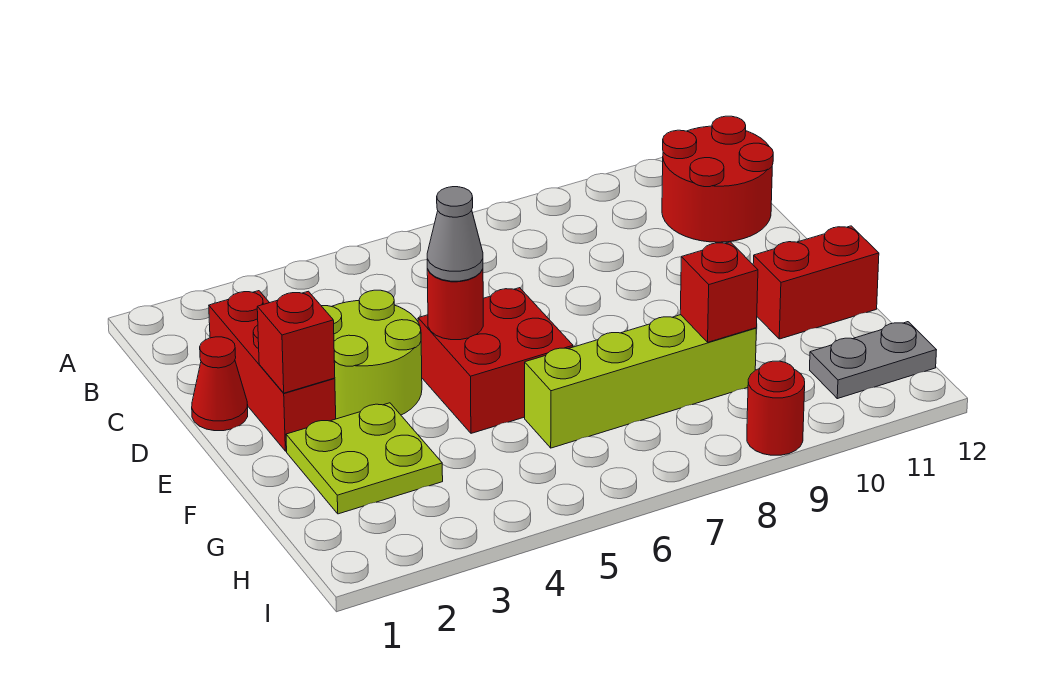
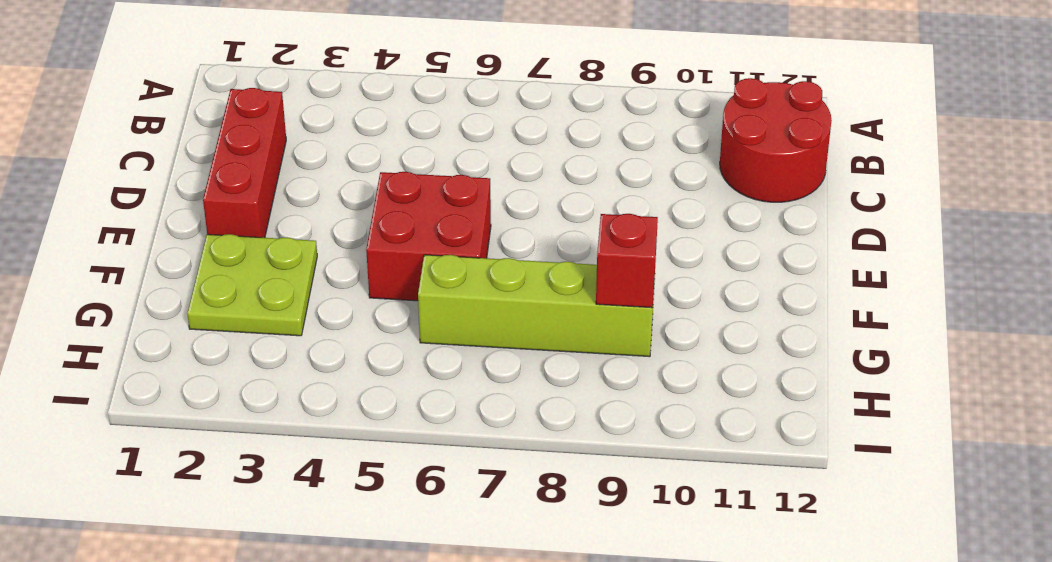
none -> red cone D1 level 1
none -> lime round brick D3:E4 level 1
none -> red brick F11:F12 level 1

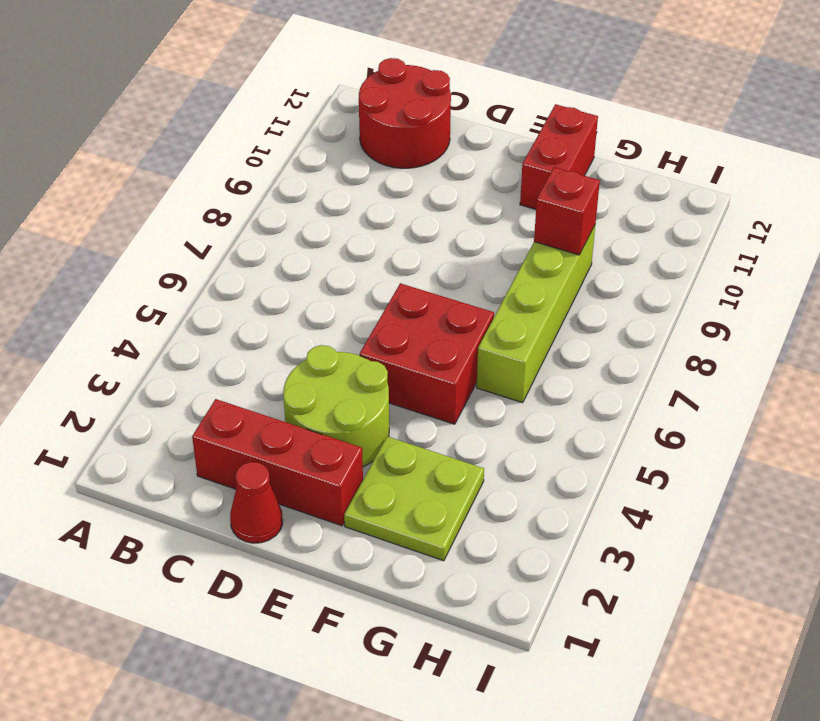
none -> grey plate H11:H12 level 1
none -> red round brick I9 level 1
none -> red brick E2 level 2

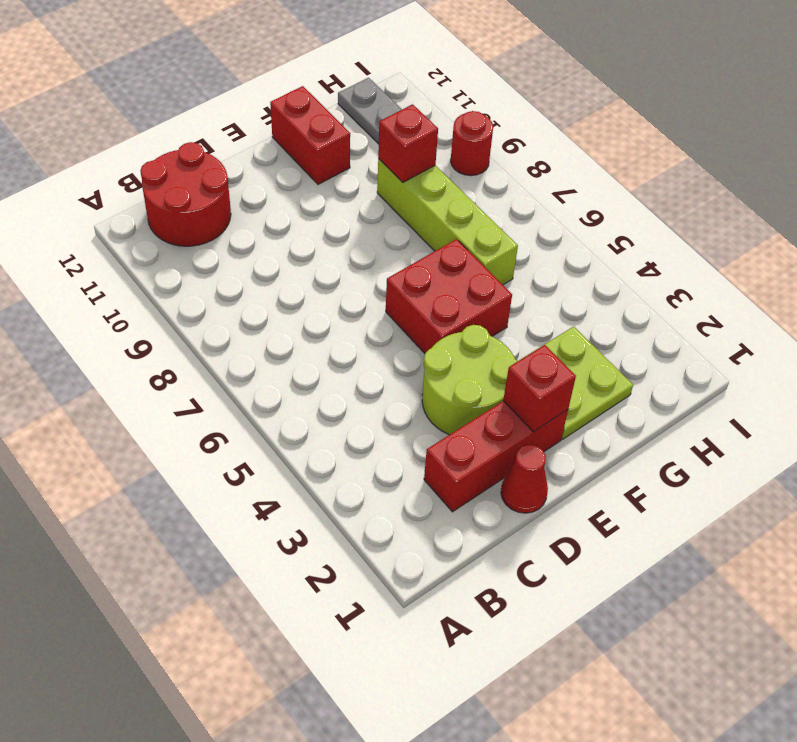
none -> red round brick E5 level 2
none -> grey cone E5 level 3

